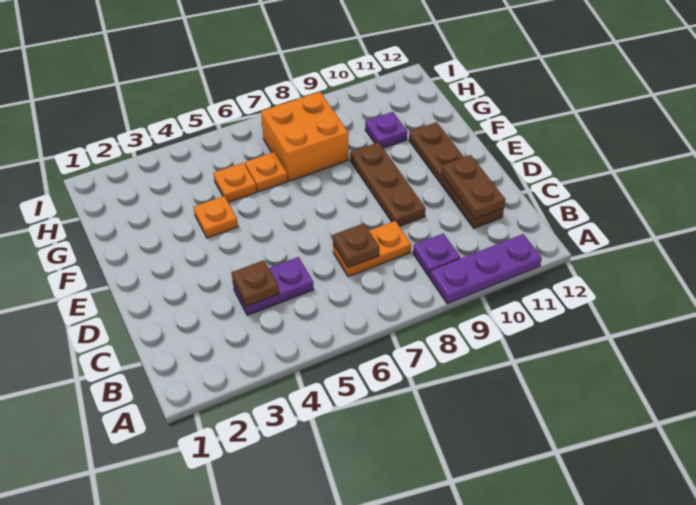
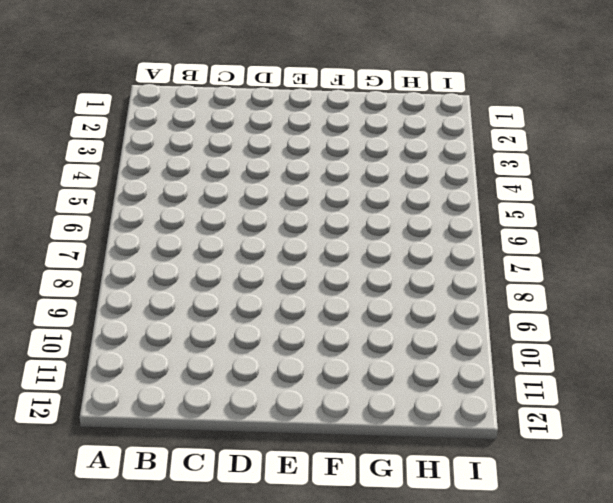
none -> purple plate A9:A11 level 1
none -> purple plate B9 level 1
none -> purple plate C4:C5 level 1

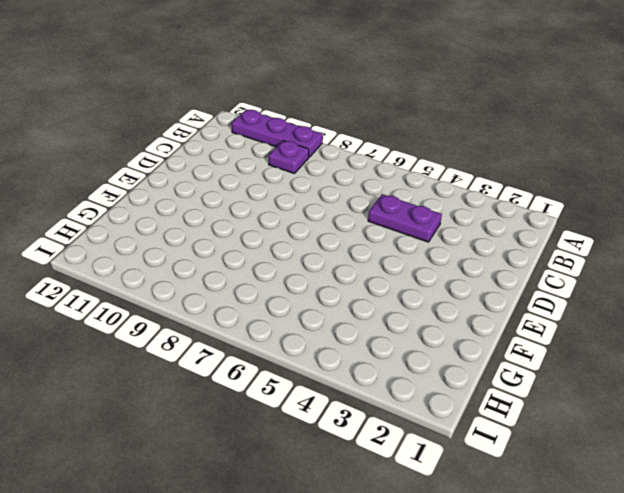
none -> orange plate C7:C8 level 1
none -> brown plate C11:F11 level 1
none -> brown plate D9:F9 level 1

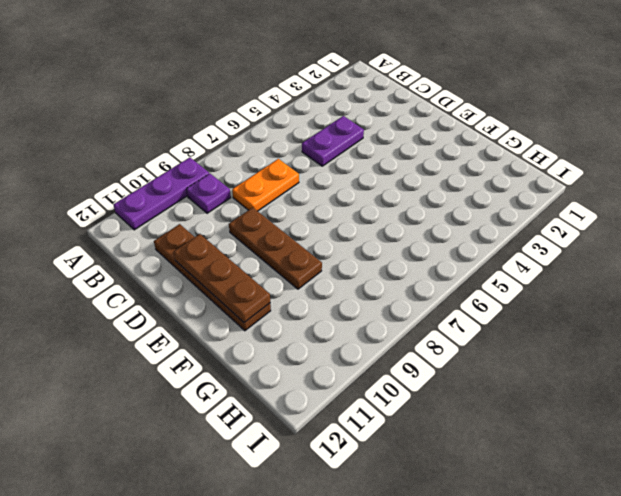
brown plate D11:F11 level 2 -> brown plate C11:D11 level 2
none -> orange plate F4 level 1
none -> orange plate G5 level 1
none -> orange plate G6 level 1

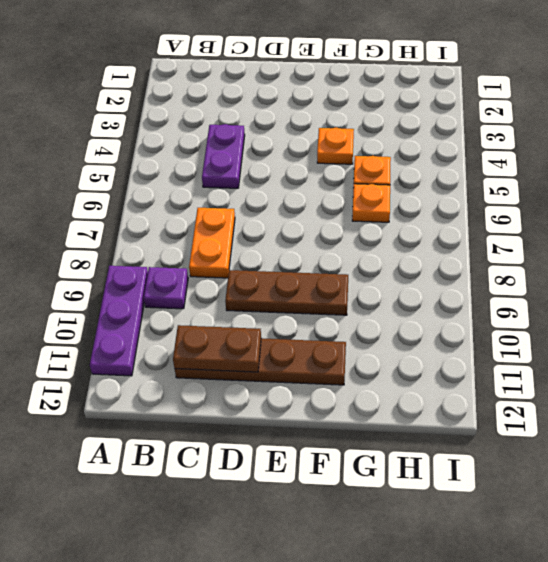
none -> orange brick G7:H8 level 1
none -> purple plate G10 level 1
none -> brown plate C4 level 2

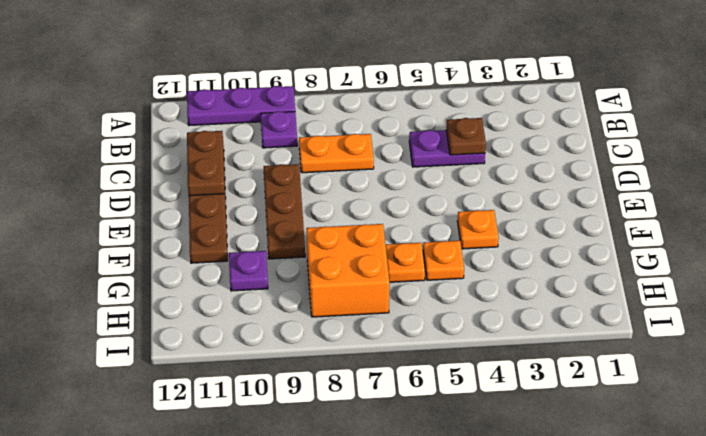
none -> brown plate C7 level 2

